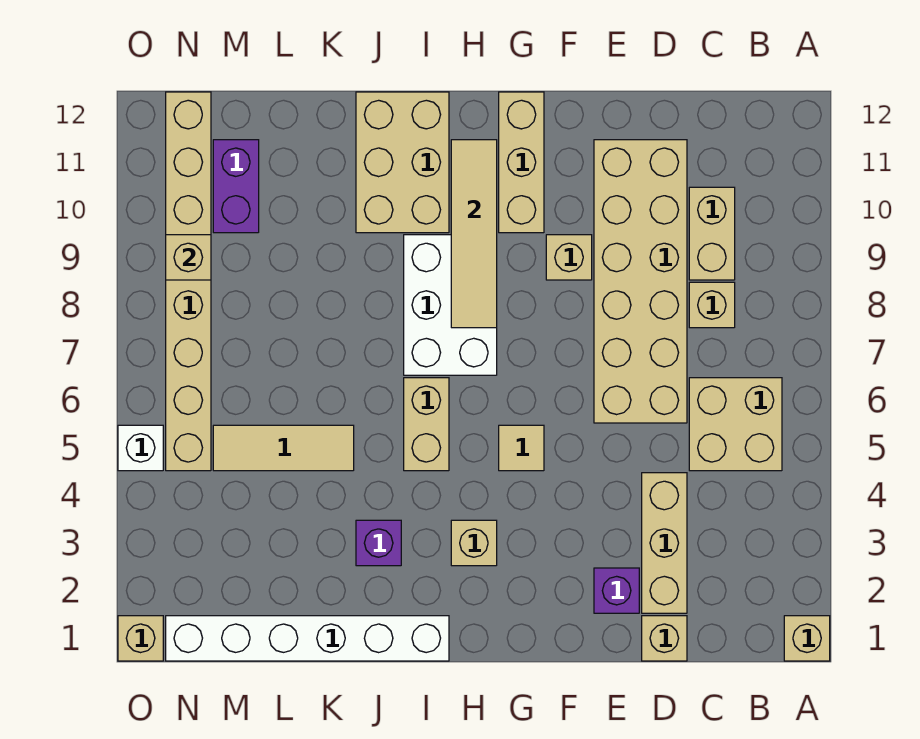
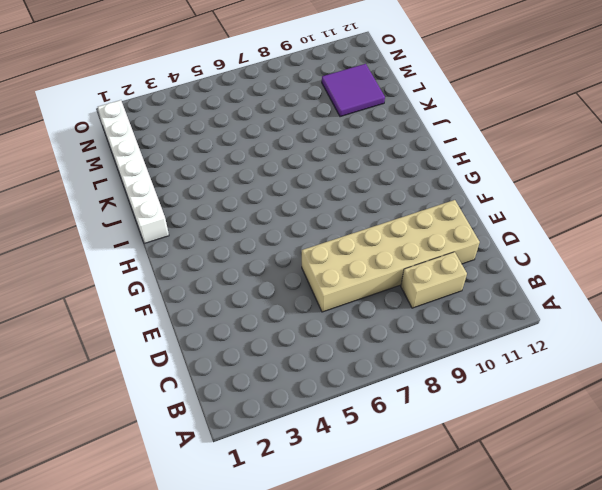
purple tile L10:M11 level 1 -> purple brick M10:M11 level 1
none -> tan brick A1 level 1
none -> tan brick B5:C6 level 1
none -> tan brick C8 level 1

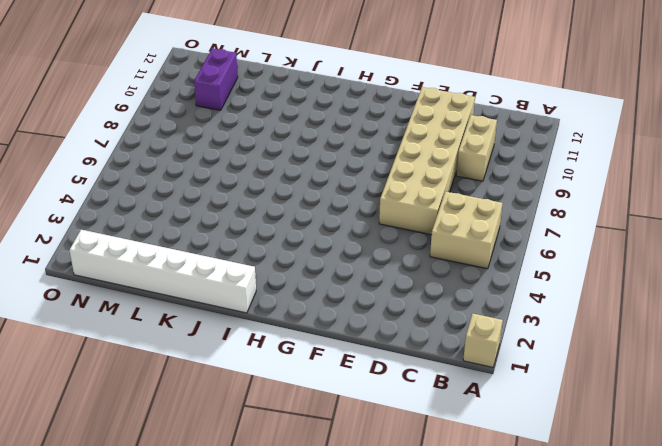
none -> tan brick C8 level 1
none -> tan brick D1 level 1
none -> tan brick D2:D4 level 1

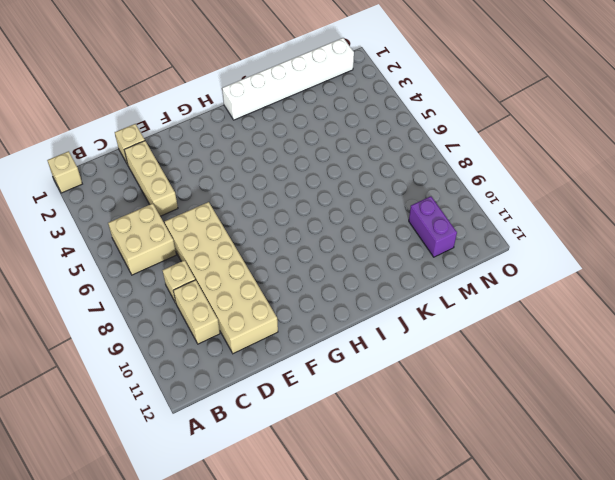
none -> purple brick E2 level 1
none -> tan brick F9 level 1
none -> tan tile G5 level 1

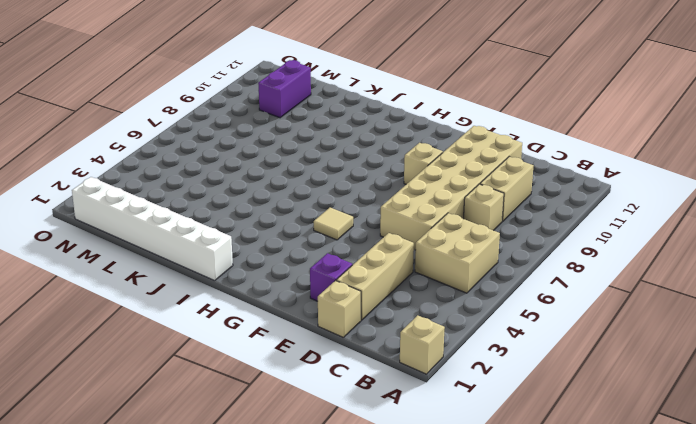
none -> tan brick G10:G12 level 1
none -> tan brick H3 level 1
none -> white brick H7:I9 level 1

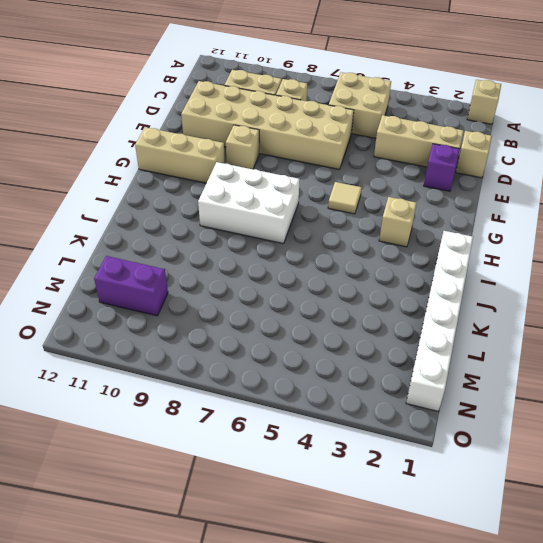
none -> tan brick I5:I6 level 1
none -> tan brick I10:J12 level 1
none -> purple brick J3 level 1

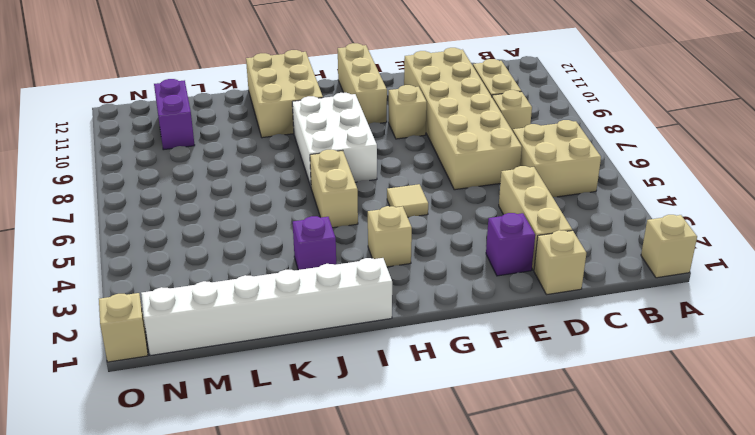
none -> tan tile K5:M5 level 1
none -> tan brick N5:N12 level 1
none -> white brick O5 level 1

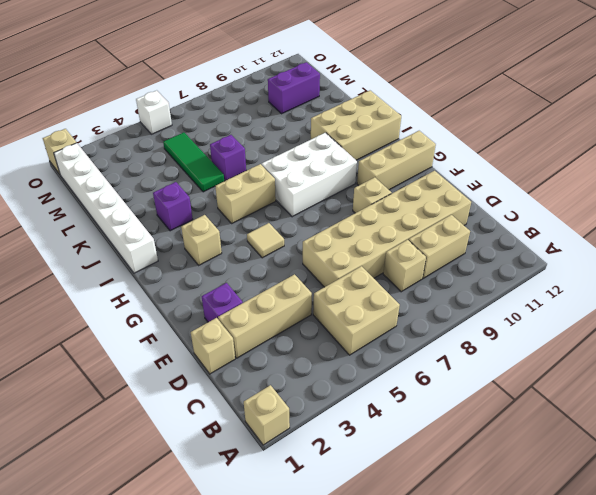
green tile K5:M5 level 1 -> tan tile K5:M5 level 1
purple brick K6 level 1 -> none
none -> tan brick N5:N12 level 1
none -> tan tile H8:H11 level 2
none -> tan brick N9 level 2

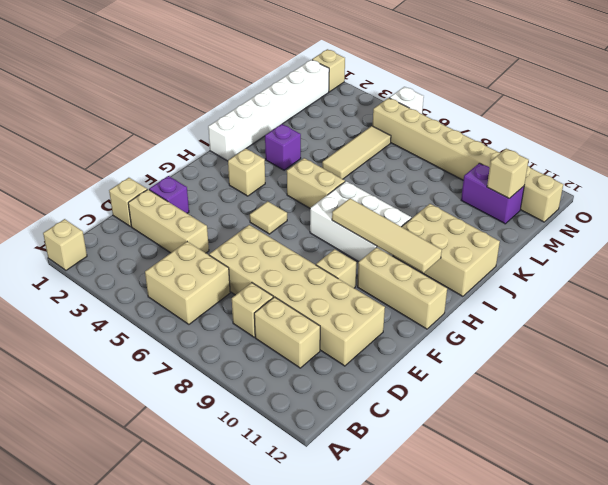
tan brick M11 level 2 -> tan brick N9 level 2

